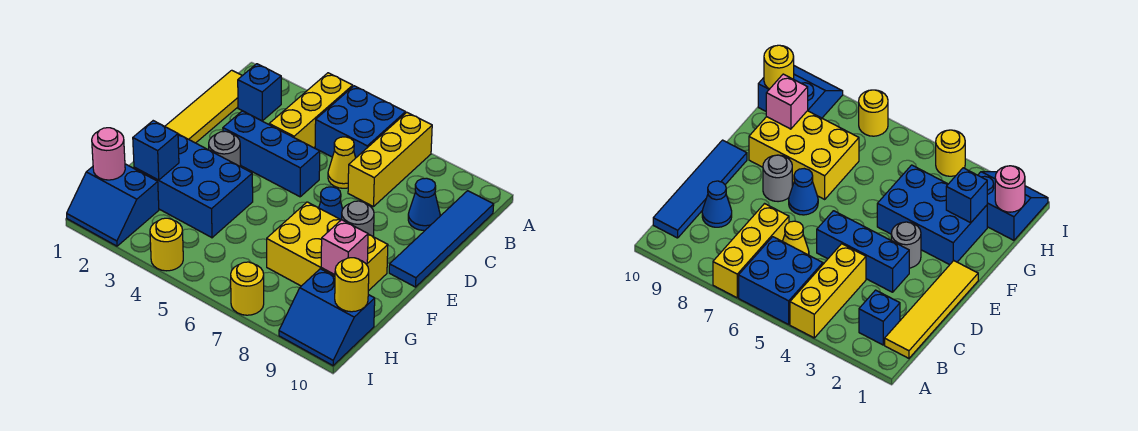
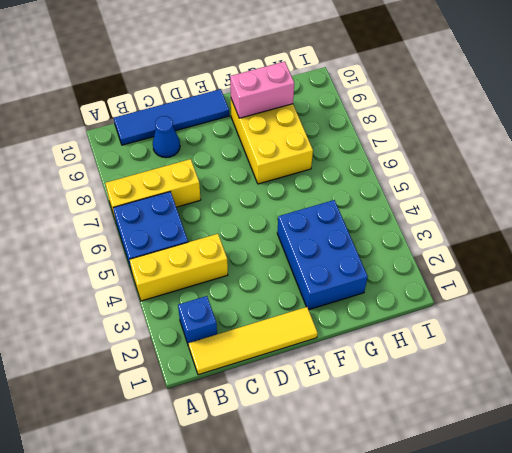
pink brick F9:G9 level 2 -> pink brick G9 level 2
none -> yellow cone C6 level 1
none -> blue brick D3:D5 level 1
none -> grey round brick E3 level 1

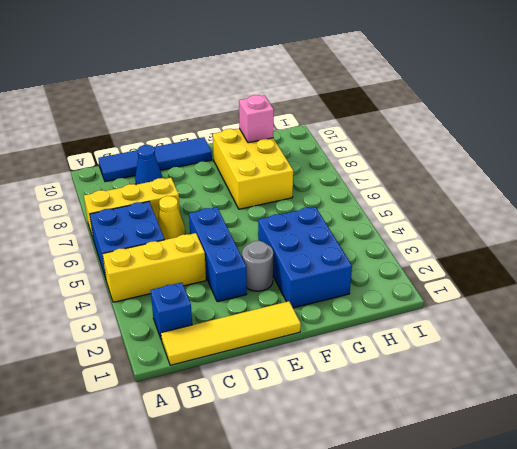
none -> blue cone E7 level 1
none -> grey round brick E8 level 1
none -> blue slope H1:I2 level 1 top H

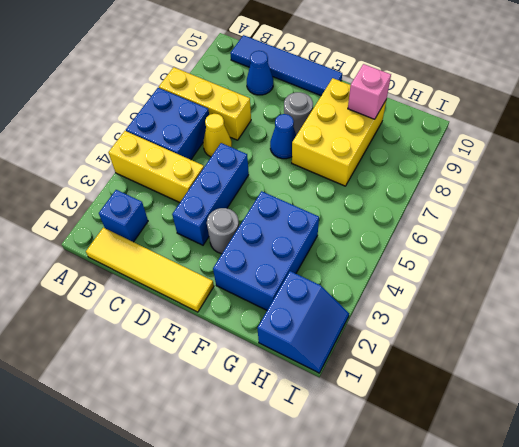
none -> blue slope H9:I10 level 1 top H
none -> yellow round brick I4 level 1
none -> yellow round brick I7 level 1

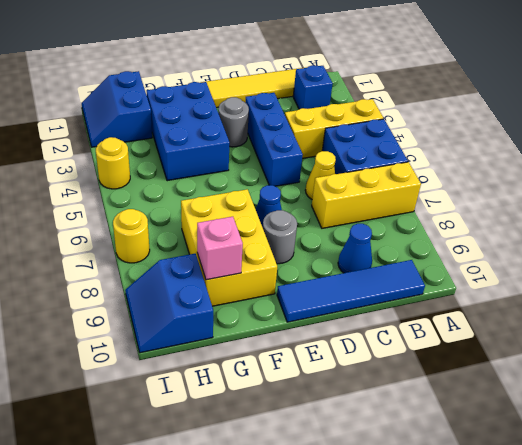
none -> blue brick G2 level 2
none -> pink round brick H1 level 2
none -> yellow round brick H10 level 2

